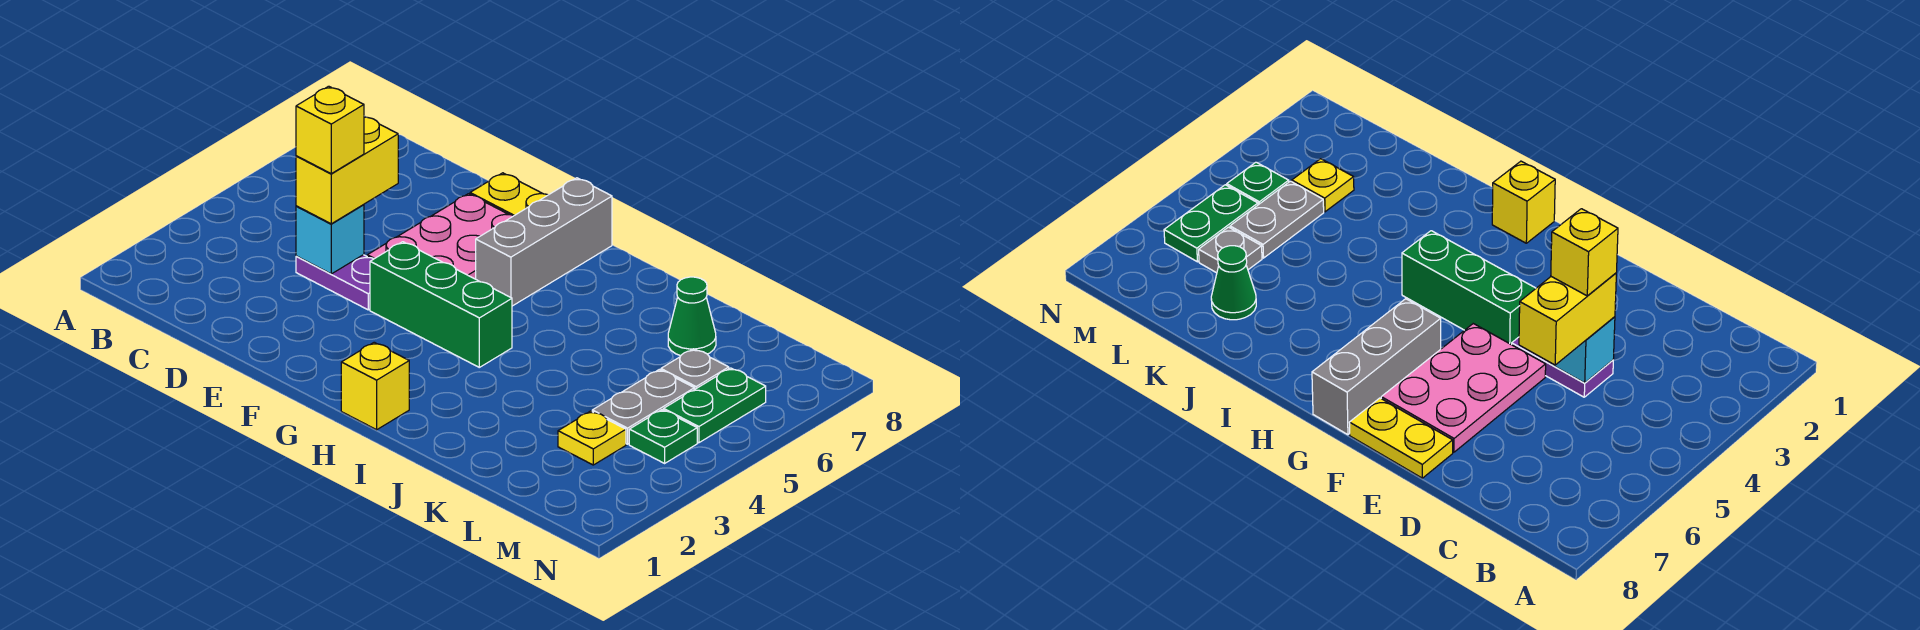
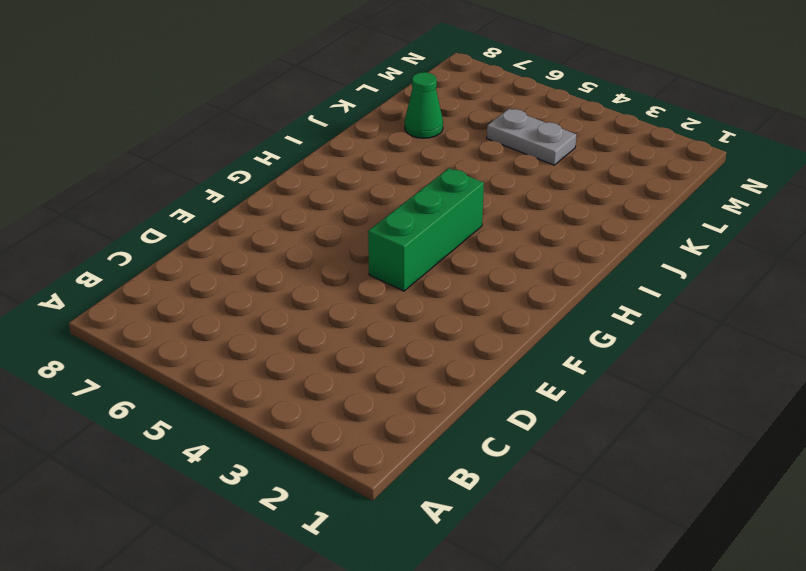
none -> purple plate D4:E4 level 1
none -> pink plate E5:F7 level 1
none -> yellow plate E8:F8 level 1

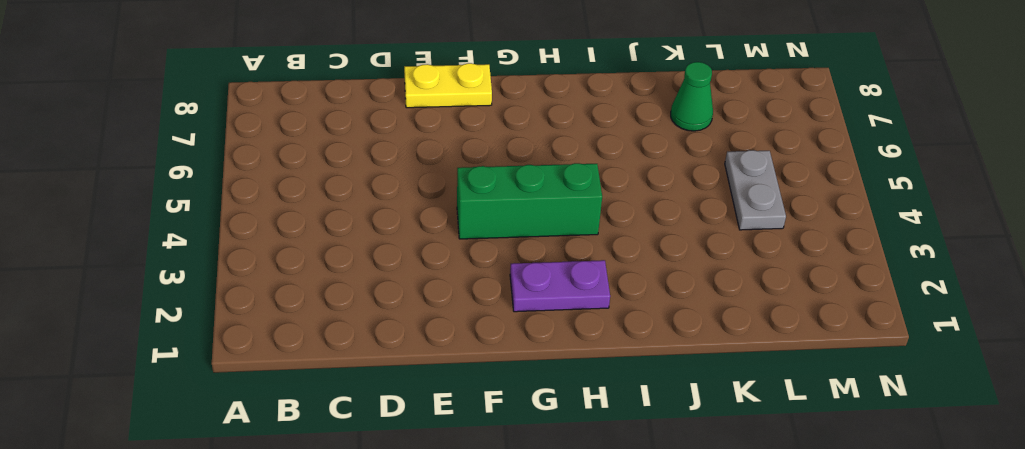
purple plate G2:H2 level 1 -> purple plate D4:E4 level 1
none -> pink plate E5:F7 level 1
none -> grey brick G6:G8 level 1
none -> yellow brick H1 level 1

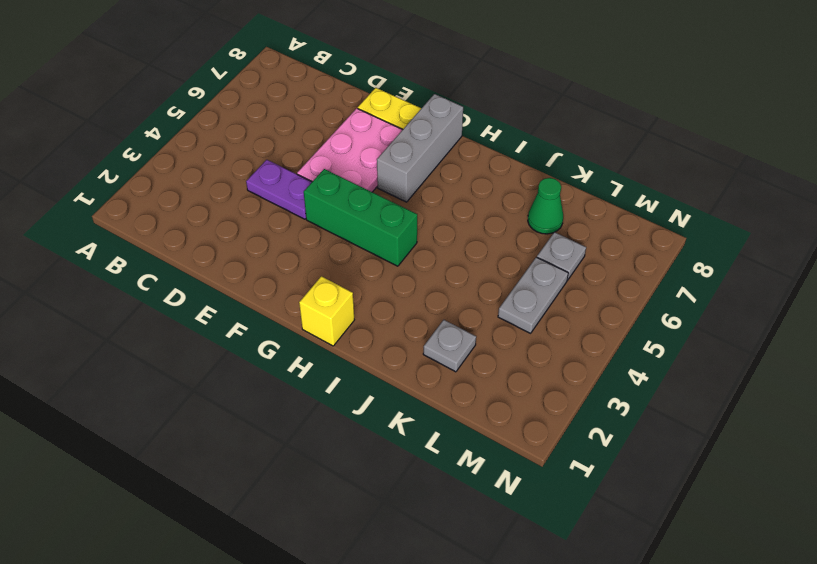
grey plate K2 level 1 -> none
none -> yellow plate L3 level 1
none -> green plate M4 level 1
none -> green plate M5:M6 level 1

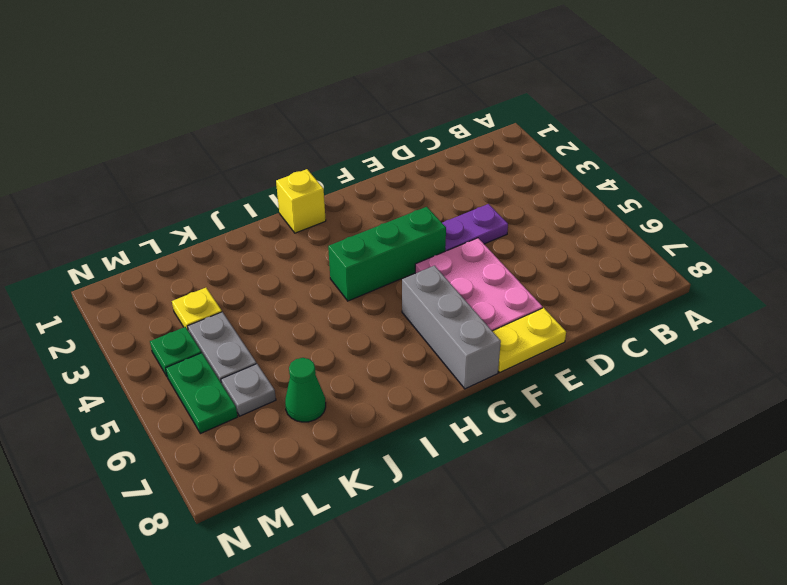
none -> cyan brick D4 level 2
none -> yellow brick D4:D5 level 3
none -> yellow brick D4 level 4

